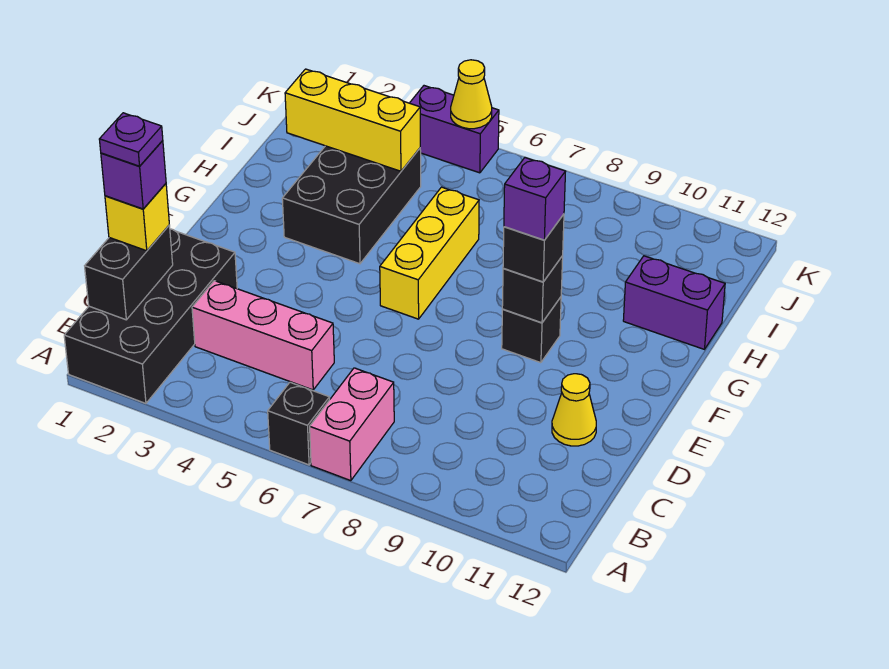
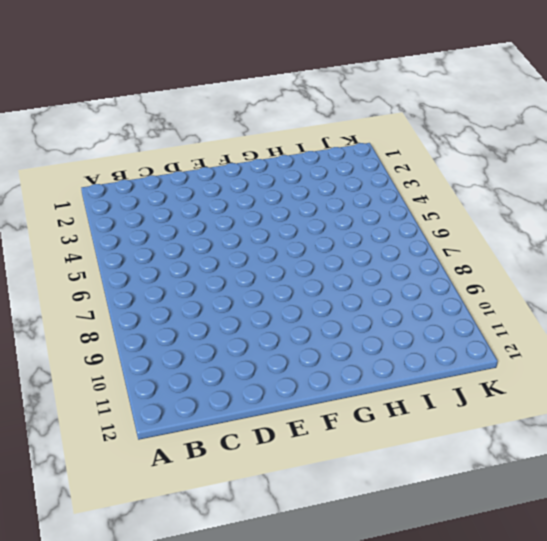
none -> black brick A1:D2 level 1
none -> black brick A6 level 1
none -> pink brick A7:B7 level 1

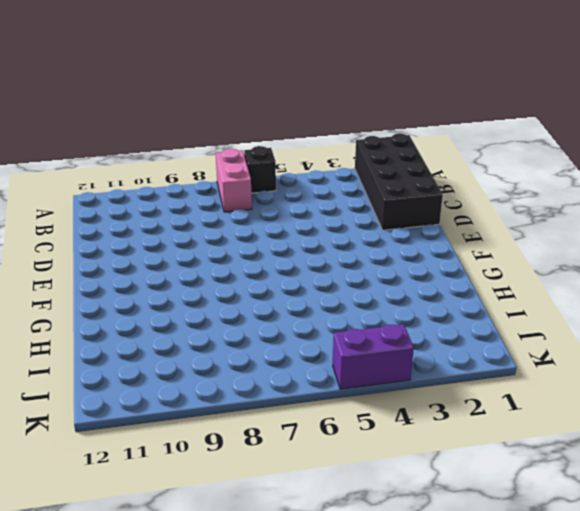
none -> pink brick C3:C5 level 1
none -> yellow cone D11 level 1
none -> yellow brick F6:H6 level 1

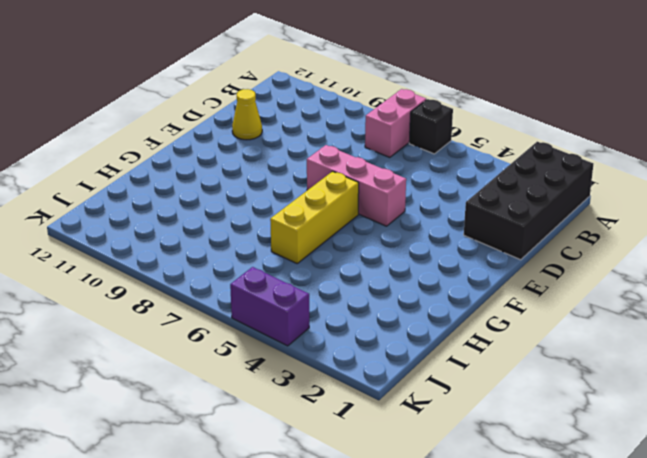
pink brick E5:E7 level 1 -> pink brick C3:C5 level 1
none -> black brick F9 level 1
none -> black brick G3:I4 level 1
none -> purple brick H11:H12 level 1

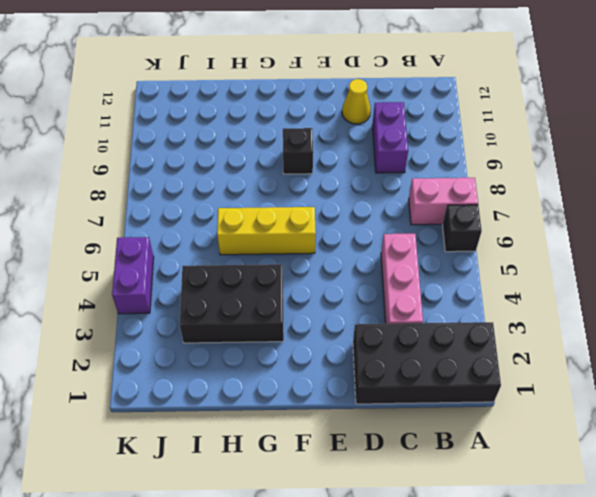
purple brick C9:C10 level 1 -> purple brick H11:H12 level 1
none -> black brick B1:C1 level 2
none -> black brick F9 level 2
none -> yellow brick I2:I4 level 2

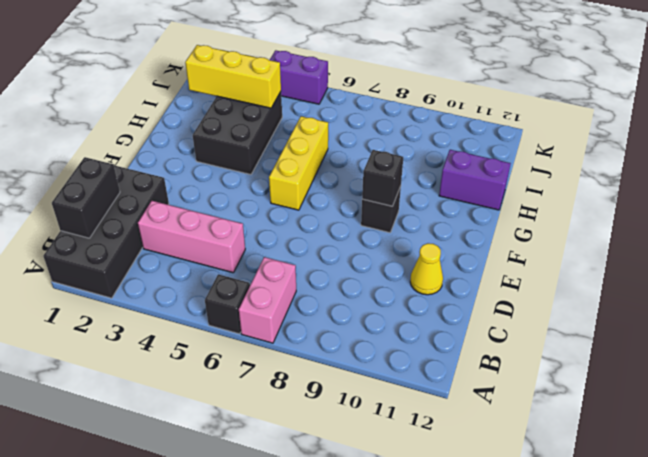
none -> yellow cone K5 level 2
none -> yellow brick C1 level 3
none -> black brick F9 level 3

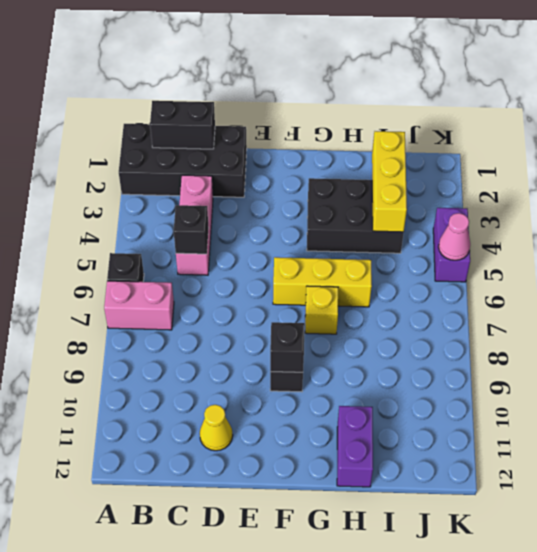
black brick C5 level 2 -> black brick F9 level 3
yellow brick G7 level 1 -> yellow brick C1 level 3
pink cone K5 level 2 -> yellow cone K5 level 2
none -> purple brick C1 level 4
none -> purple brick F9 level 4
none -> purple plate C1 level 5

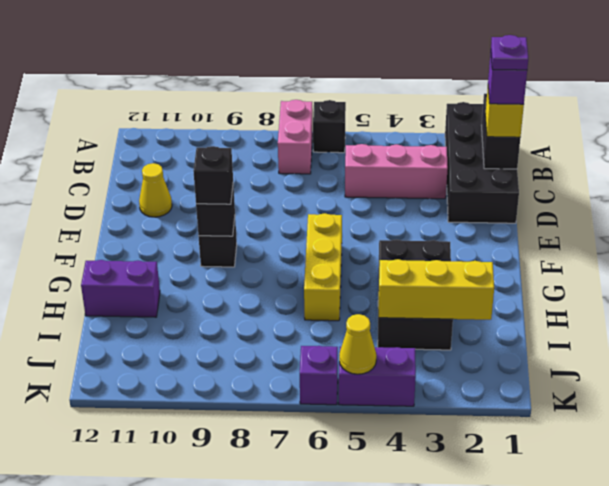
purple brick K6 level 1 -> purple brick F9 level 4

